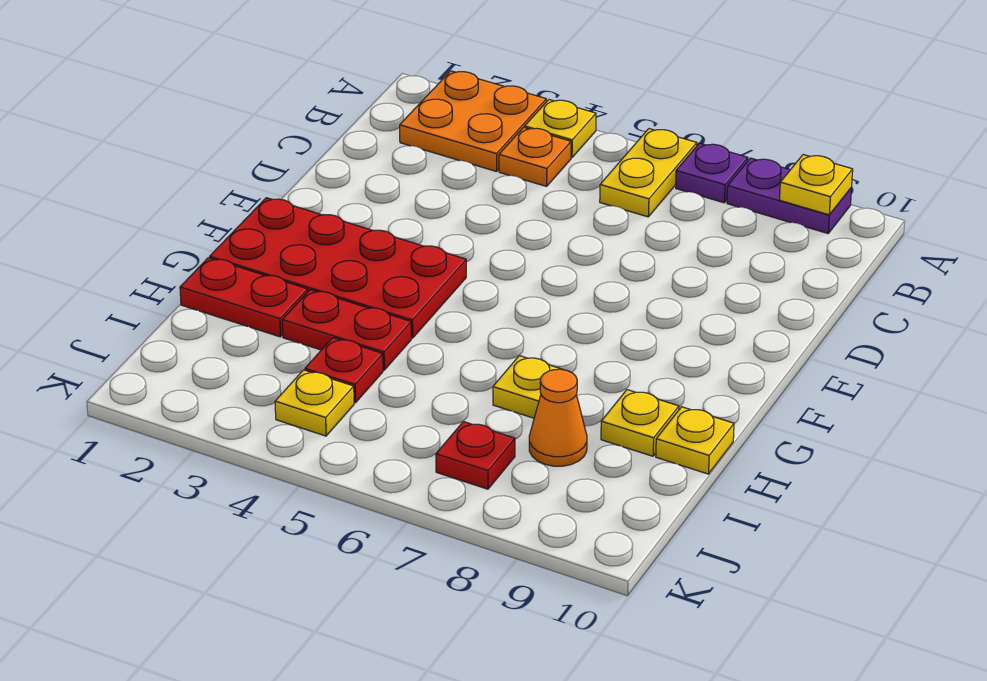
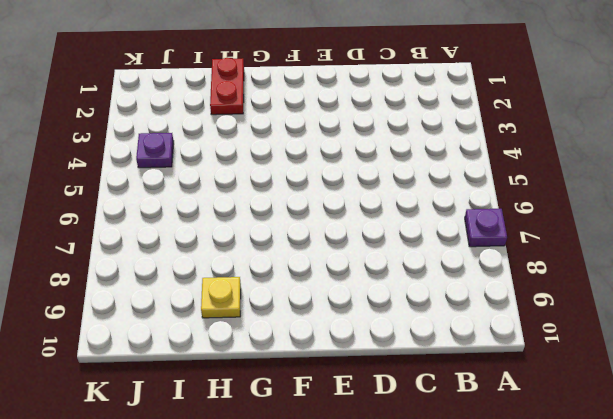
purple plate J4 level 1 -> yellow plate J4 level 1
none -> orange plate A2:B3 level 1
none -> yellow plate A4 level 1
none -> yellow plate A6:B6 level 1

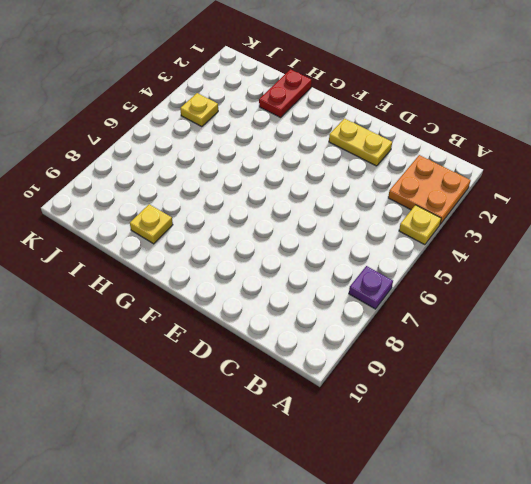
yellow plate D2:E2 level 1 -> yellow plate A6:B6 level 1
none -> purple plate A8:A9 level 1
none -> orange plate B4 level 1
none -> red plate F1:G4 level 1

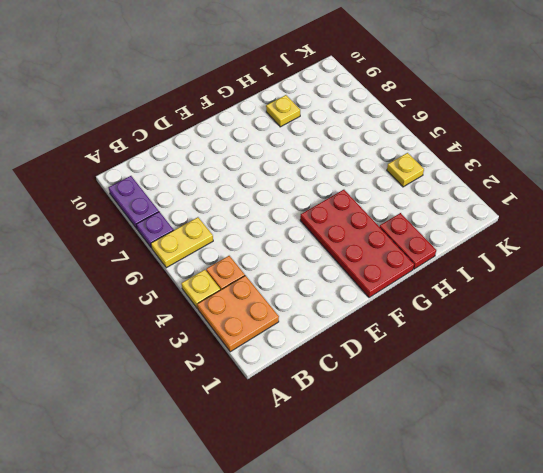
none -> red plate H3:H4 level 1
none -> yellow plate H7 level 1
none -> yellow plate H10 level 1

